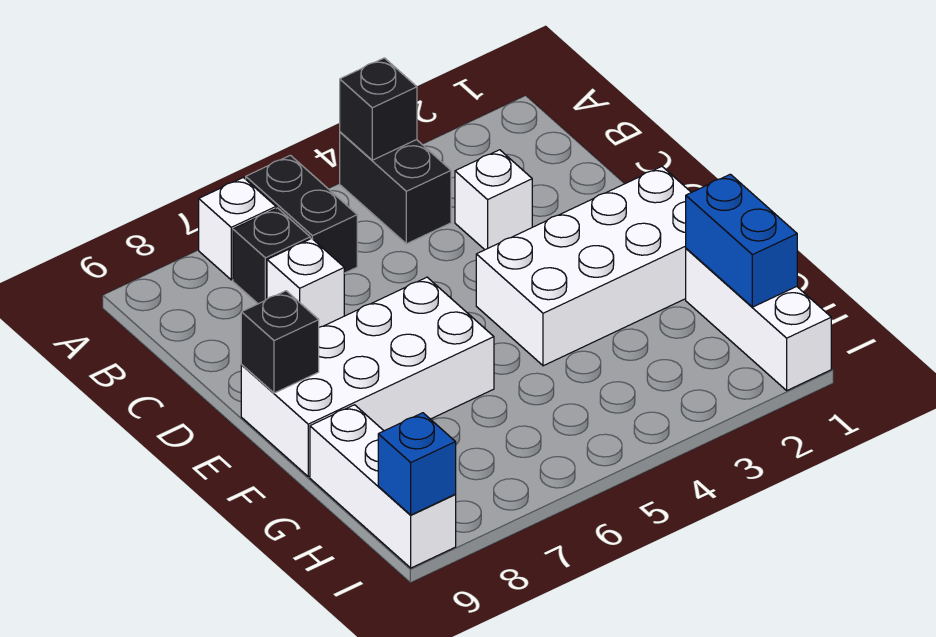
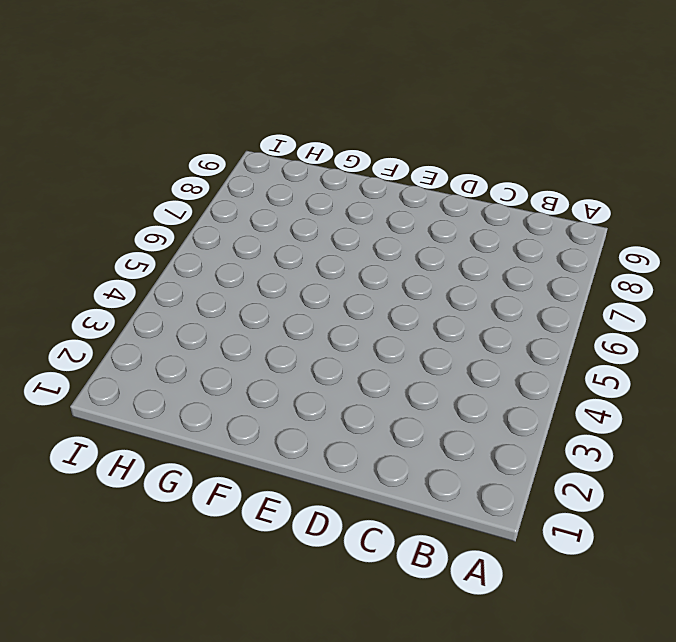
none -> black brick A4:B4 level 1
none -> black brick A6:B6 level 1
none -> white brick A7 level 1

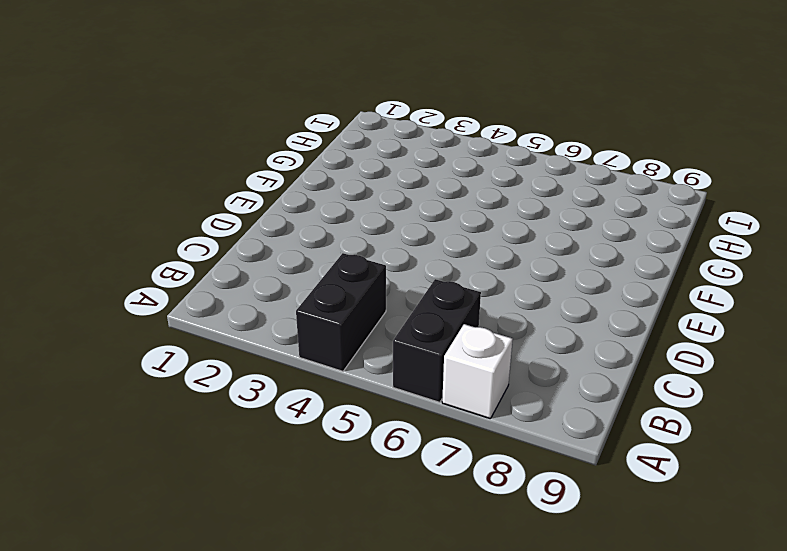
none -> black brick B7 level 1
none -> white brick C3 level 1
none -> white brick C7 level 1

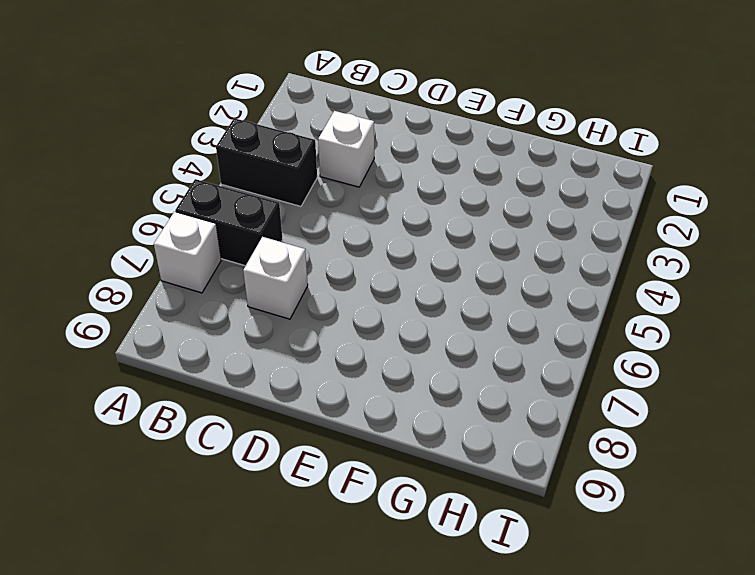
none -> black brick B7 level 1
none -> white brick E1:F4 level 1
none -> white brick E6:F9 level 1

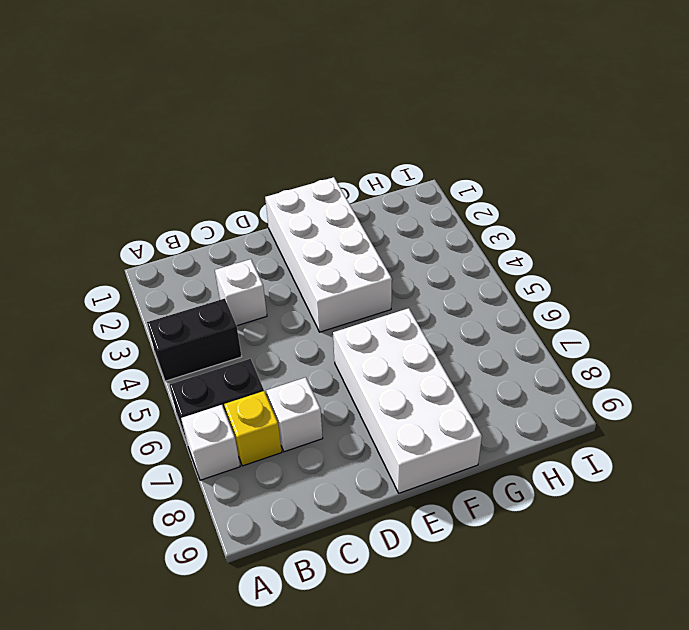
yellow brick B7 level 1 -> black brick B7 level 1
none -> white brick G1:I1 level 1
none -> white brick G9:I9 level 1
none -> black brick A4 level 2

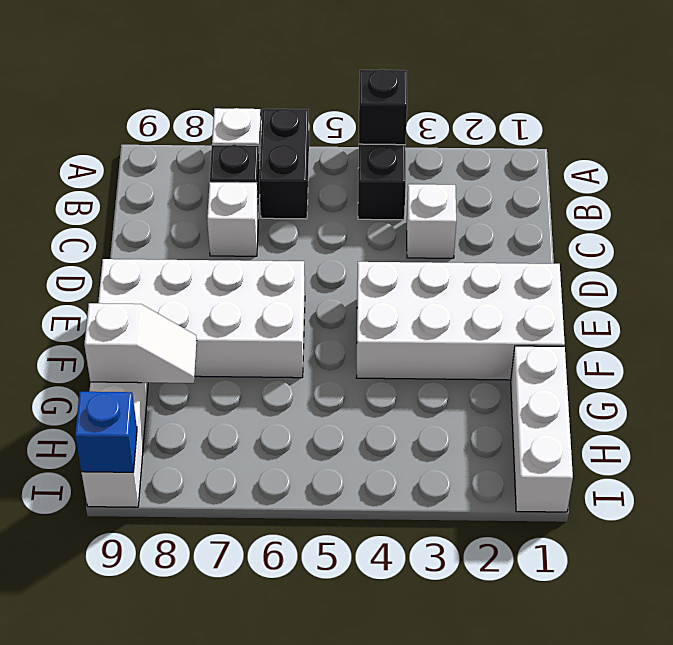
white slope G8:G9 level 2 top 9 -> none
none -> black brick E9 level 2
none -> blue brick G1:H1 level 2

